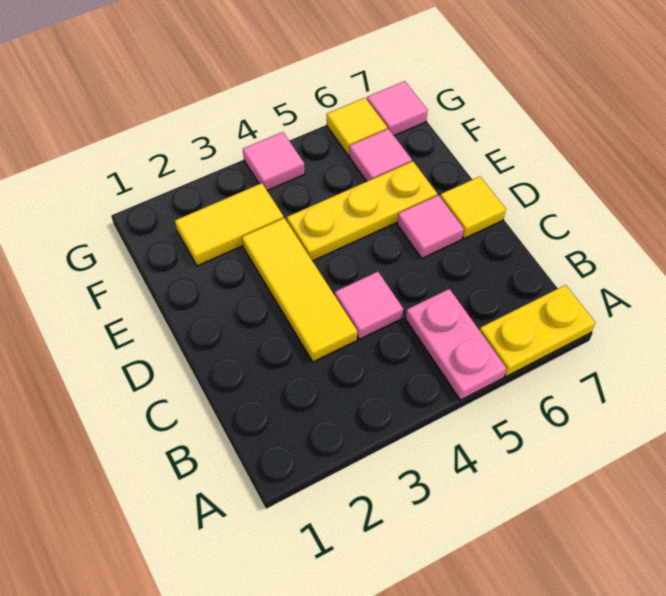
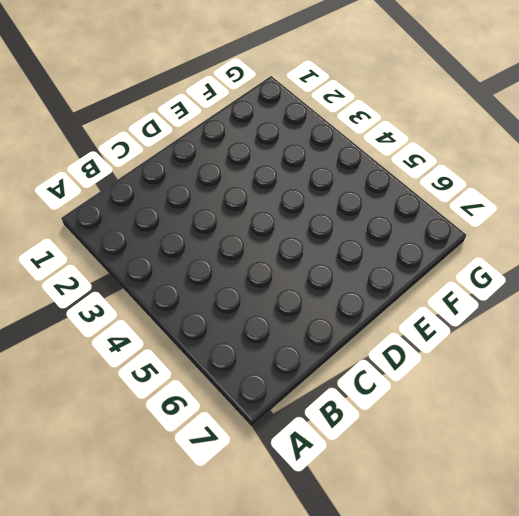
none -> pink plate A5:B5 level 1
none -> yellow plate A6:A7 level 1
none -> yellow tile C3:E3 level 1

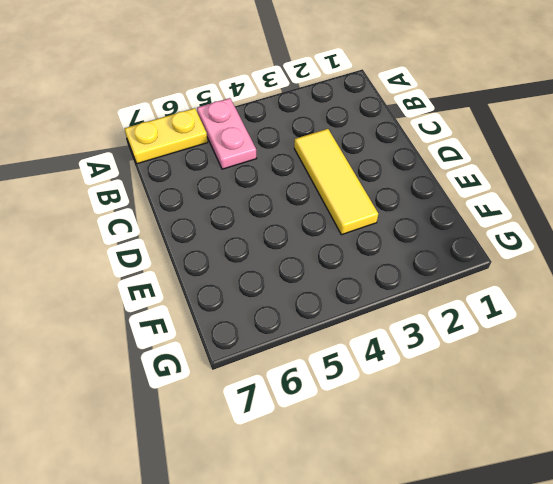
none -> pink tile C4 level 1
none -> pink tile D6 level 1
none -> yellow tile D7 level 1

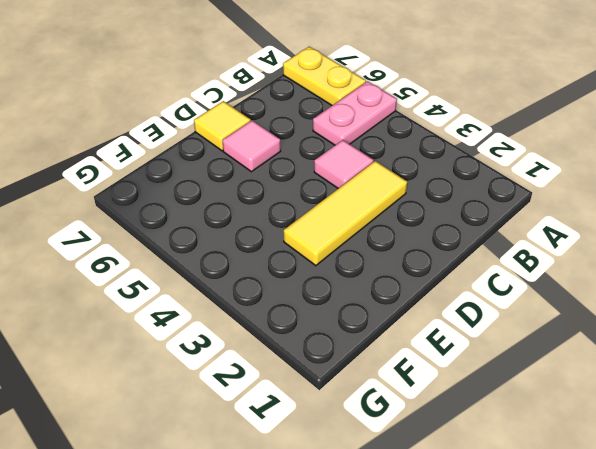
none -> yellow plate E4:E6 level 1
none -> yellow tile F2:F3 level 1
none -> pink tile F6 level 1

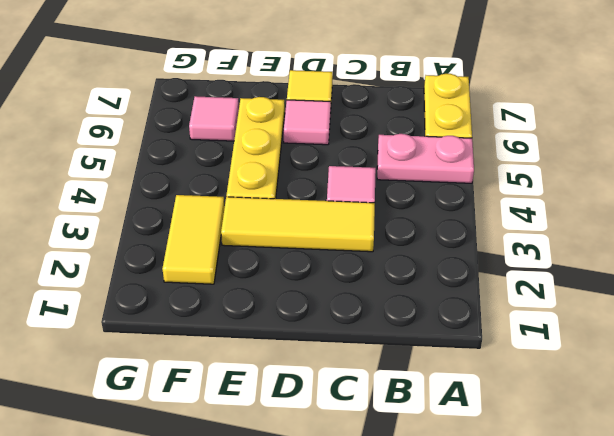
none -> pink tile G4 level 1
none -> yellow tile G6 level 1
none -> pink tile G7 level 1

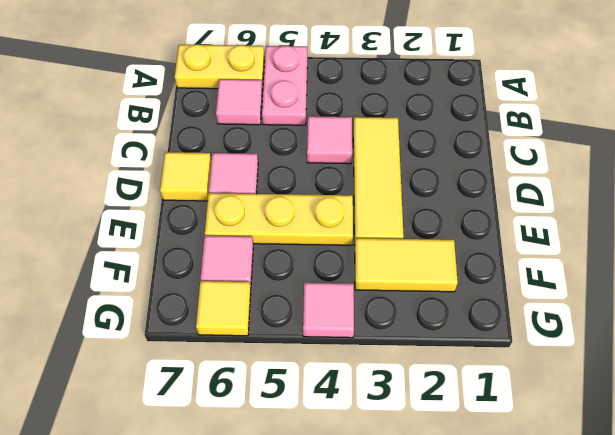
pink tile B6 level 1 -> pink tile G7 level 1

